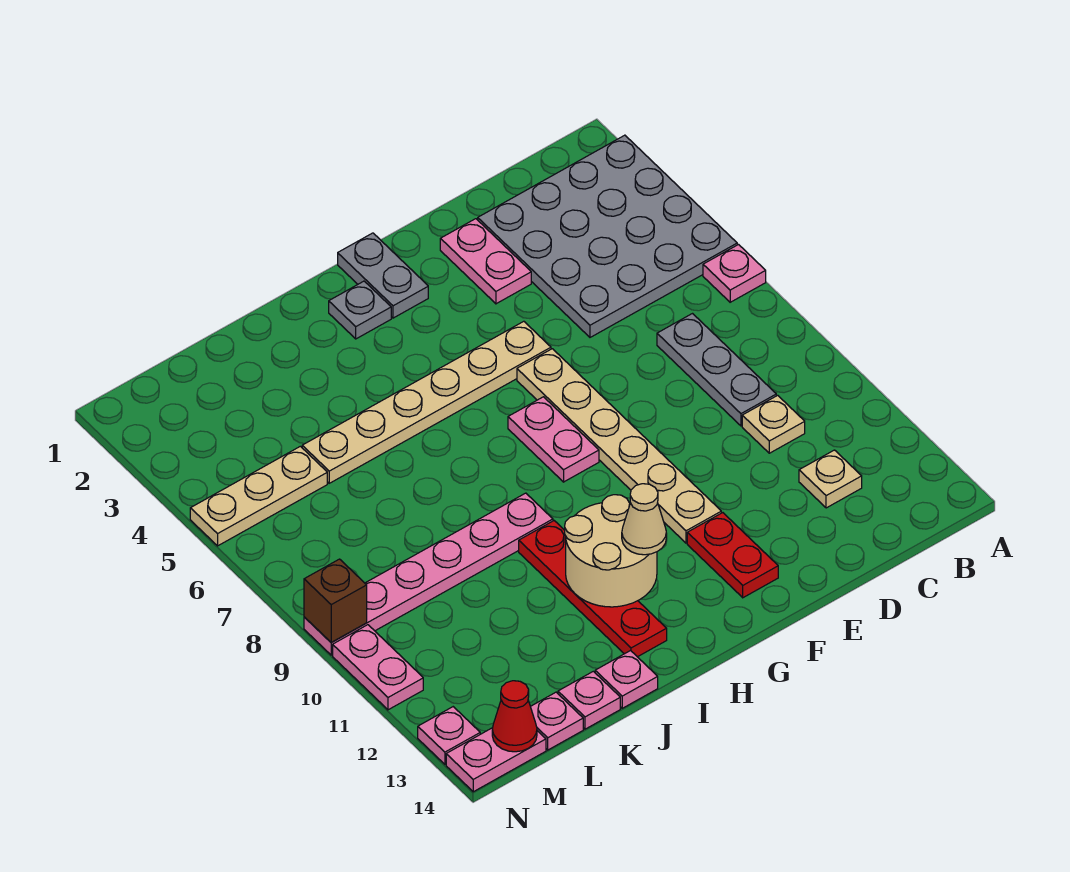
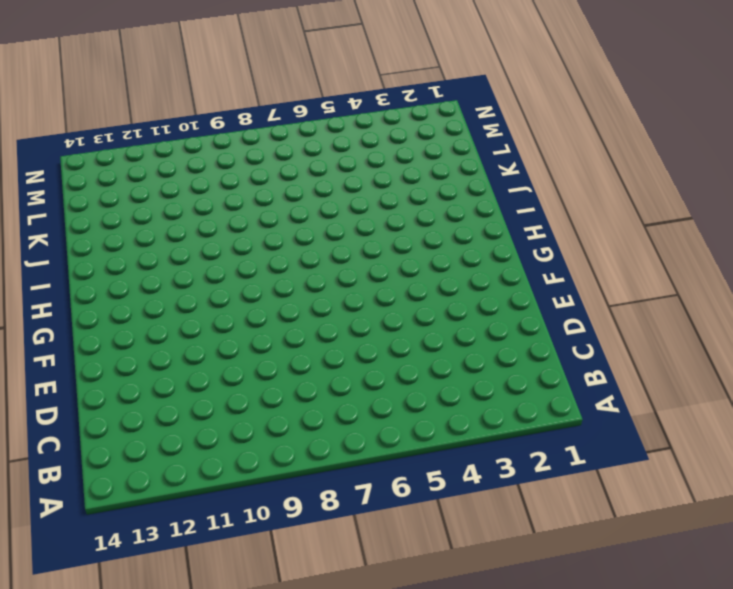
none -> grey plate A2:D5 level 1
none -> pink plate A6 level 1
none -> grey plate C7:C9 level 1

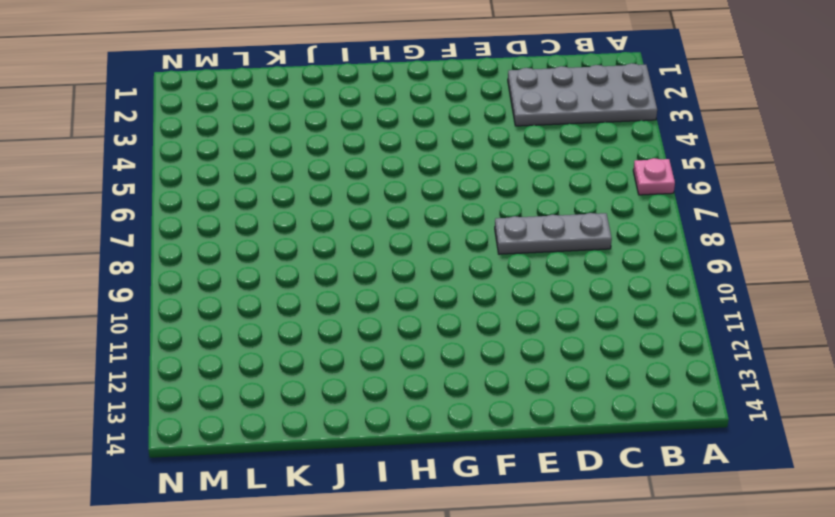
grey plate A2:D3 level 1 -> grey plate A2:D5 level 1
grey plate C8:E8 level 1 -> grey plate C7:C9 level 1
none -> tan plate C10 level 1
none -> tan plate C12 level 1
none -> pink plate E2:E3 level 1

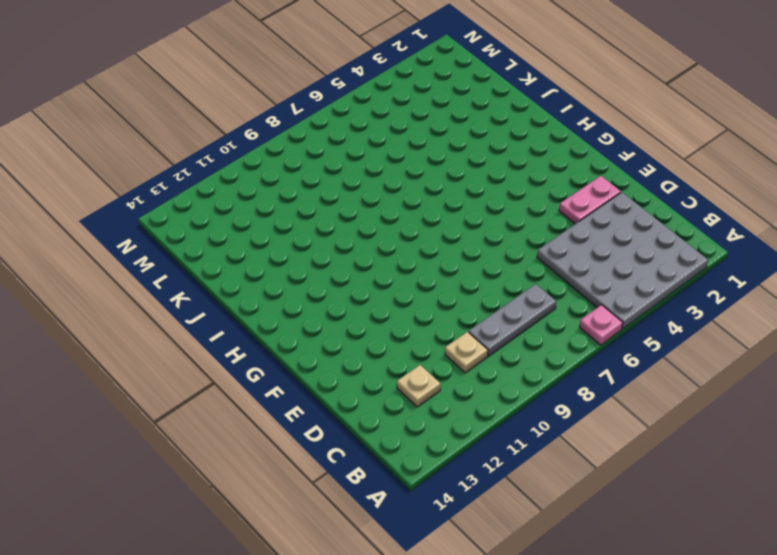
none -> tan plate F5:K5 level 1
none -> tan plate F6:F11 level 1
none -> red plate F12:F13 level 1

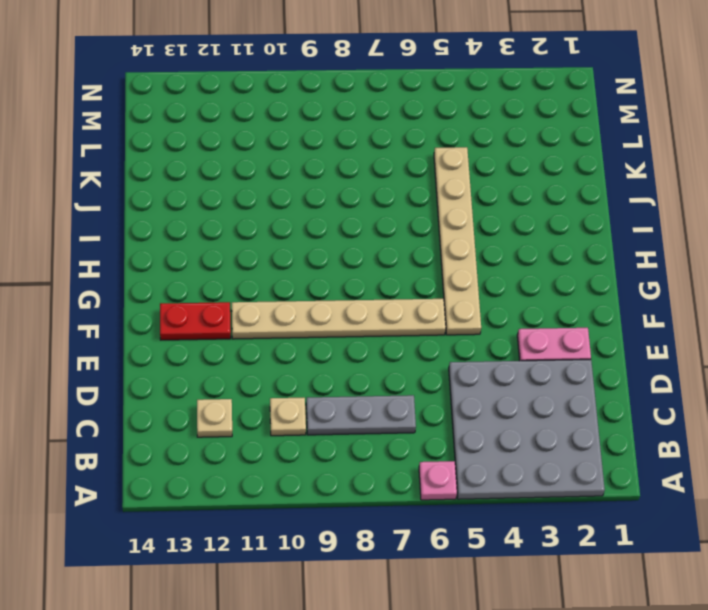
none -> grey plate G1:G2 level 1
none -> pink plate G7:G8 level 1
none -> grey plate H2 level 1

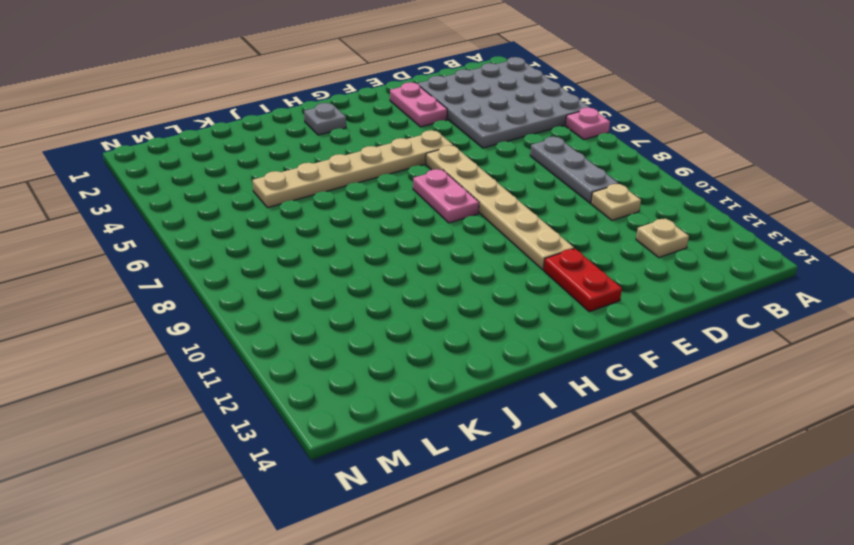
none -> grey plate G1:G2 level 1
none -> pink plate I9:N9 level 1
none -> red plate I10:I13 level 1

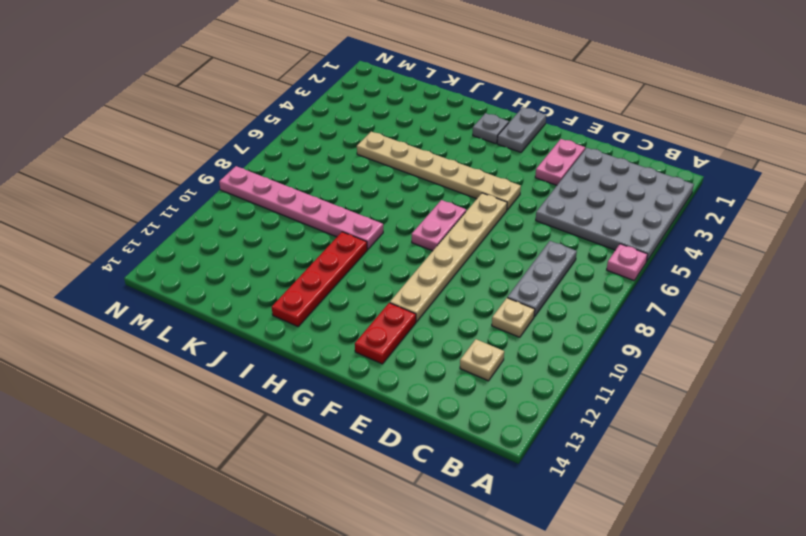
none -> pink plate J14 level 1
none -> pink plate K14 level 1
none -> tan plate L5:N5 level 1

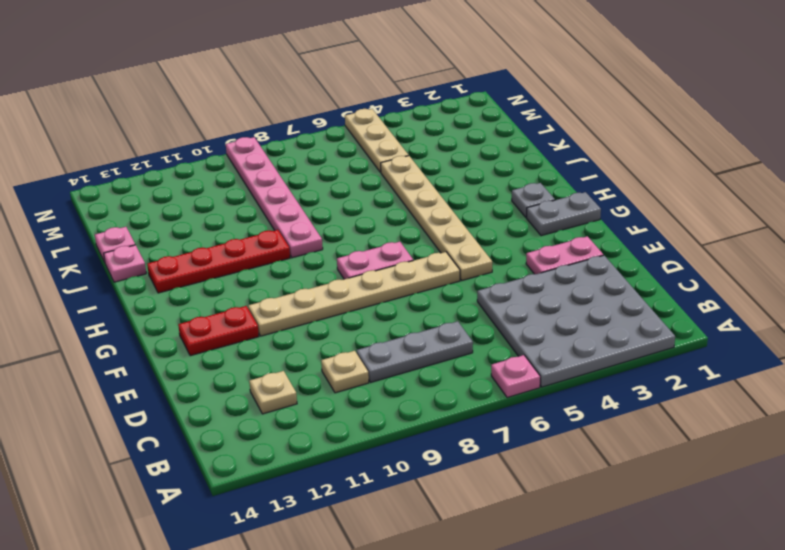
none -> pink plate L14 level 1
none -> pink plate M14:N14 level 1
none -> pink plate N10:N11 level 1

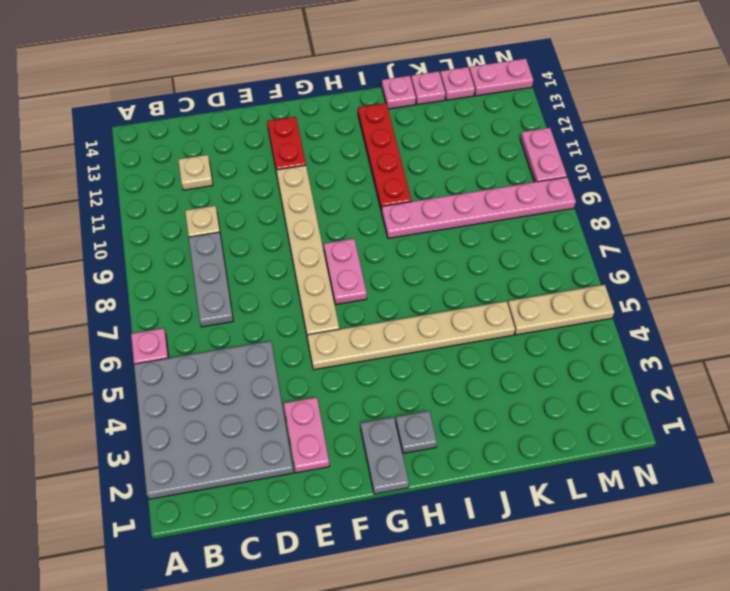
none -> pink plate N13 level 1
none -> tan round brick H11:I12 level 2
none -> red cone M14 level 2

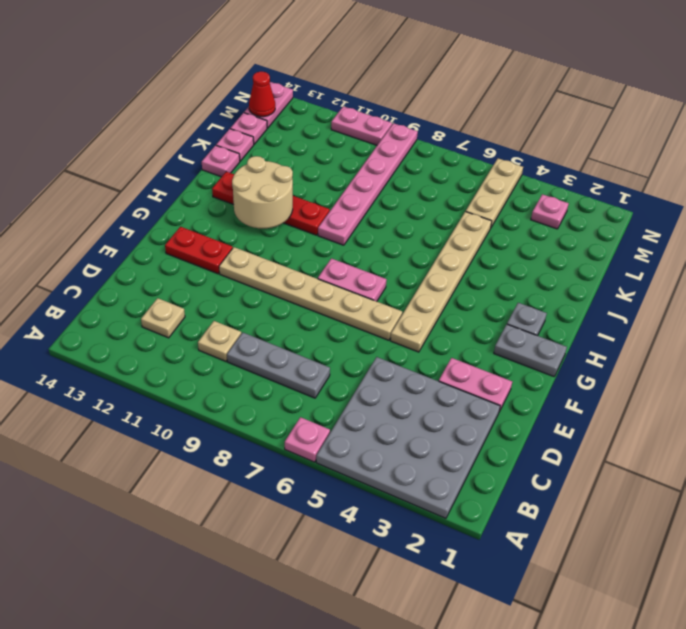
pink plate M3 level 1 -> pink plate N13 level 1
none -> brown brick N9 level 2
none -> tan cone H12 level 3

